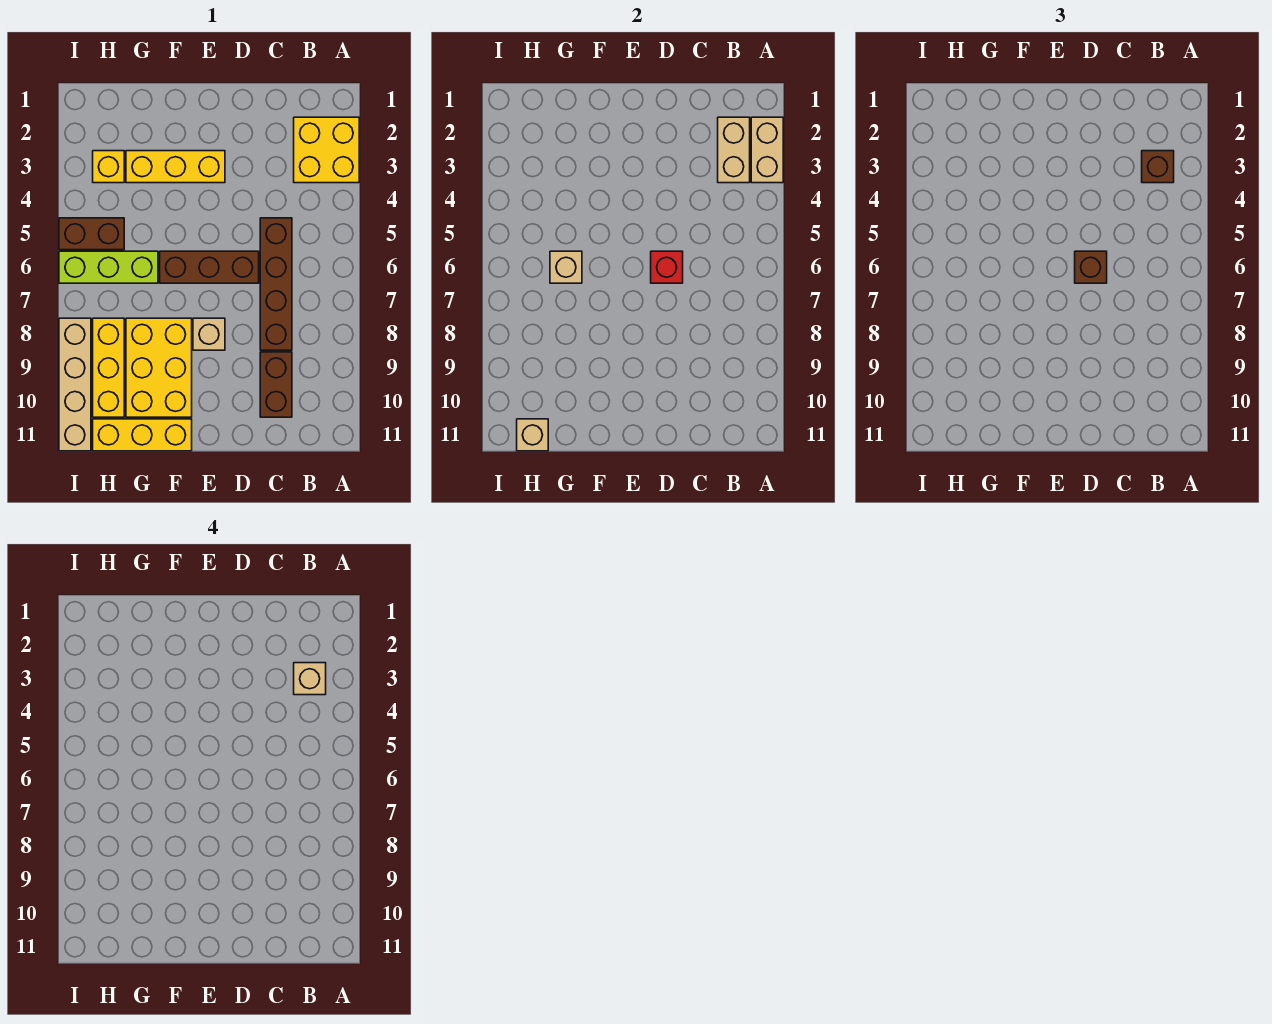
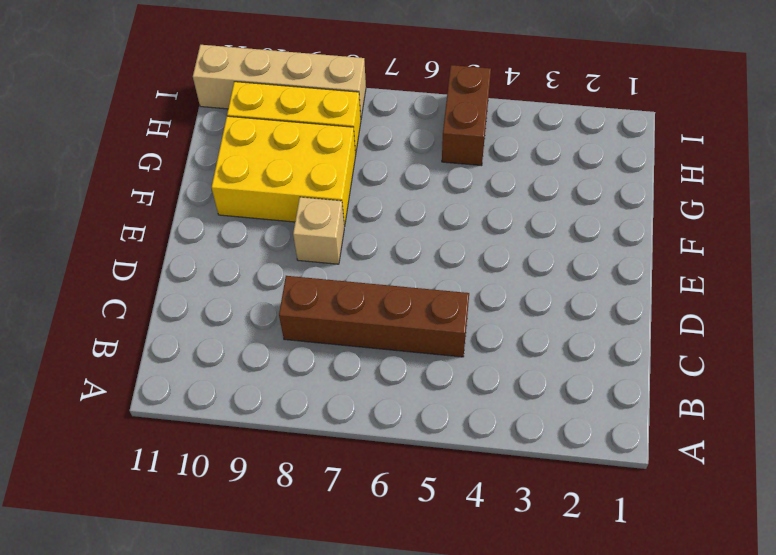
none -> yellow brick A2:B3 level 1
none -> brown brick C9:C10 level 1
none -> brown brick D6:F6 level 1

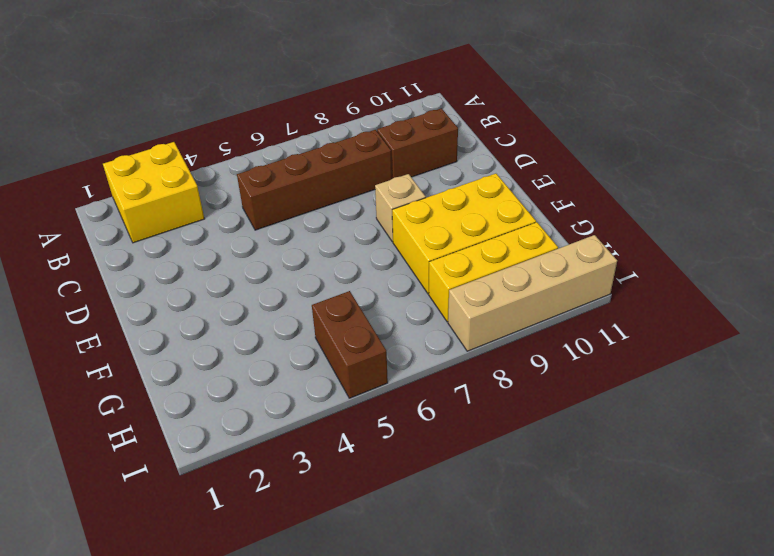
none -> brown brick D6:F6 level 1
none -> yellow brick E3:G3 level 1
none -> yellow brick F11:H11 level 1

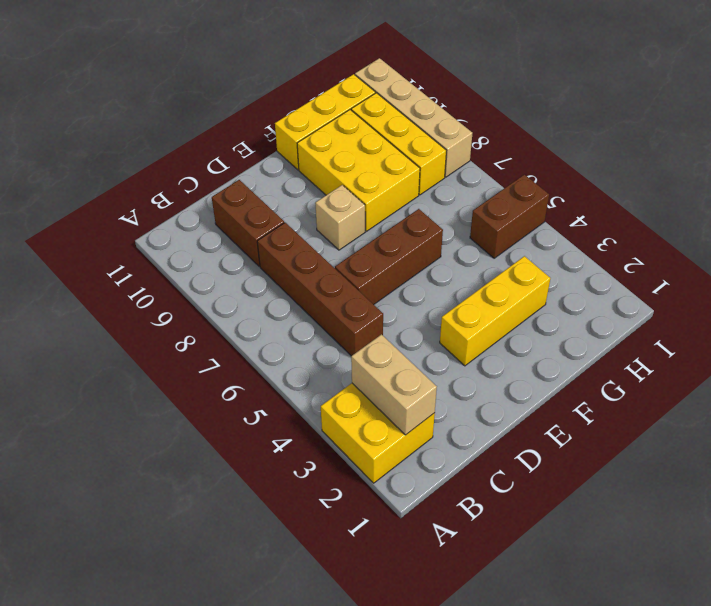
none -> lime brick G6:I6 level 1
none -> yellow brick H3 level 1
none -> tan brick A2:A3 level 2

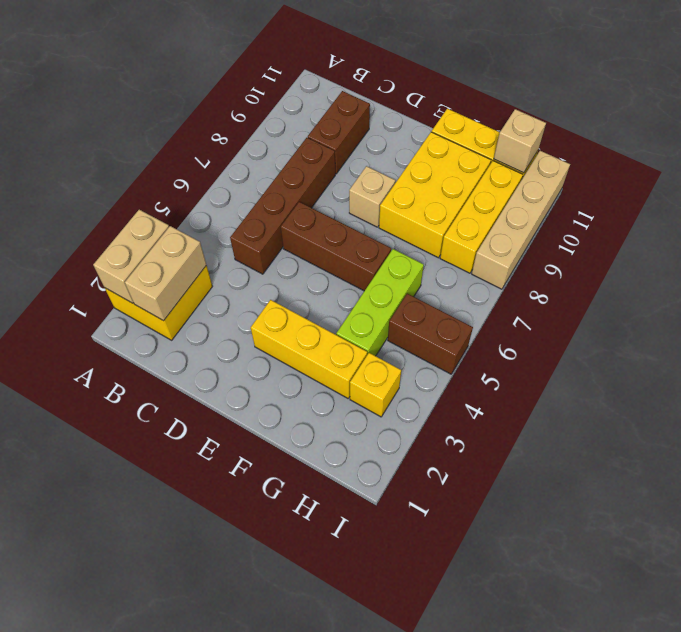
lime brick G4:G6 level 1 -> lime brick G6:I6 level 1
none -> red brick D6 level 2
none -> tan brick G6 level 2
none -> brown brick B3 level 3

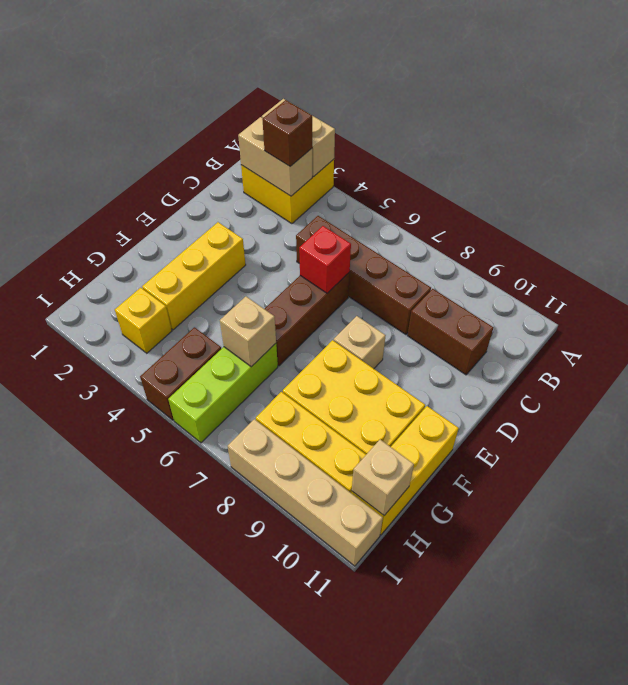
none -> brown brick D6 level 3
none -> tan brick B3 level 4

